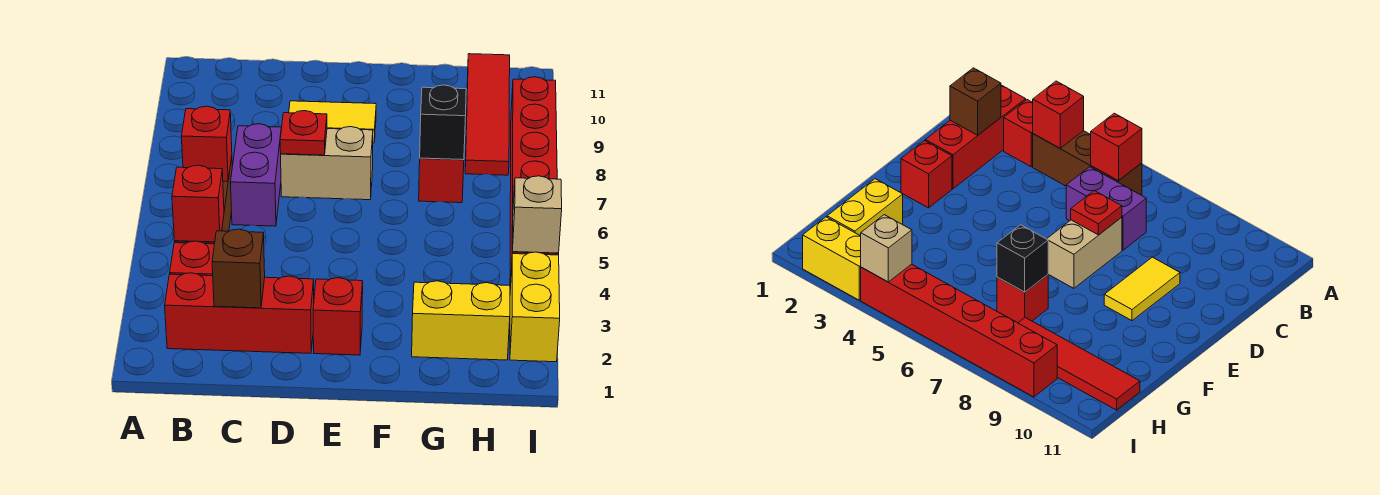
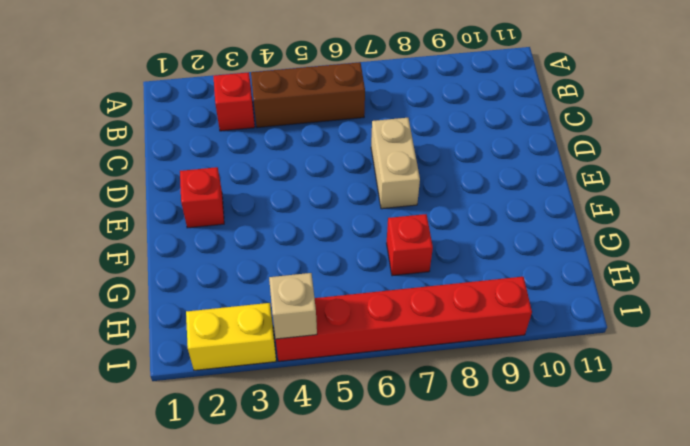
none -> red brick B2:D2 level 1
none -> purple brick C6:C7 level 1
none -> yellow tile D9:E9 level 1

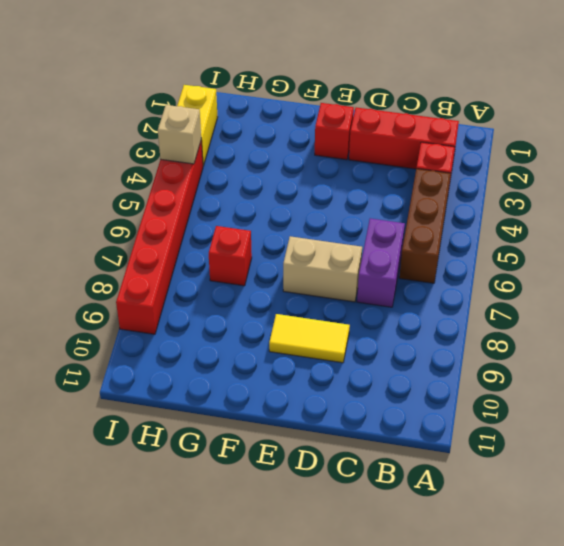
none -> yellow brick G2:H2 level 1
none -> red tile H8:H11 level 1
none -> red brick B4 level 2

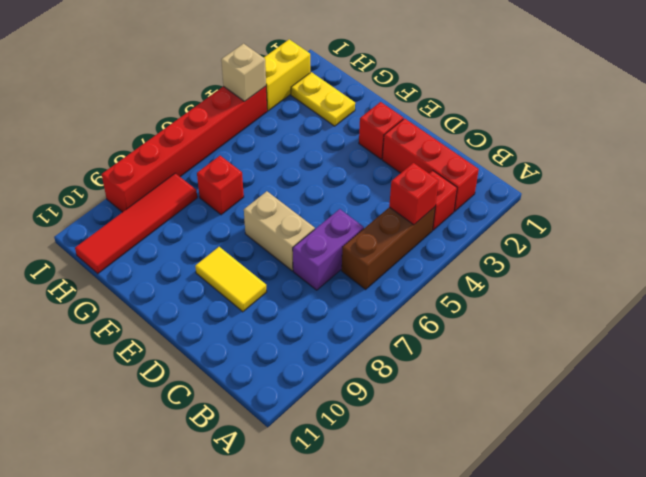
yellow plate G2:H2 level 1 -> yellow brick G2:H2 level 1
none -> red brick B6 level 2
none -> brown brick C2 level 2
none -> red plate D7 level 2

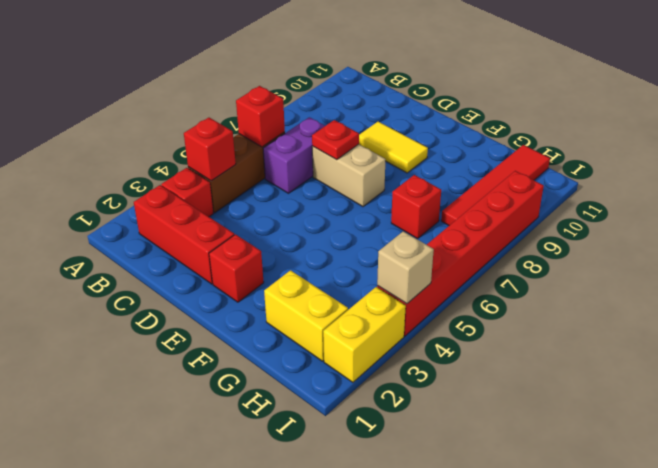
none -> brown brick C2 level 2
none -> black brick G7 level 2

